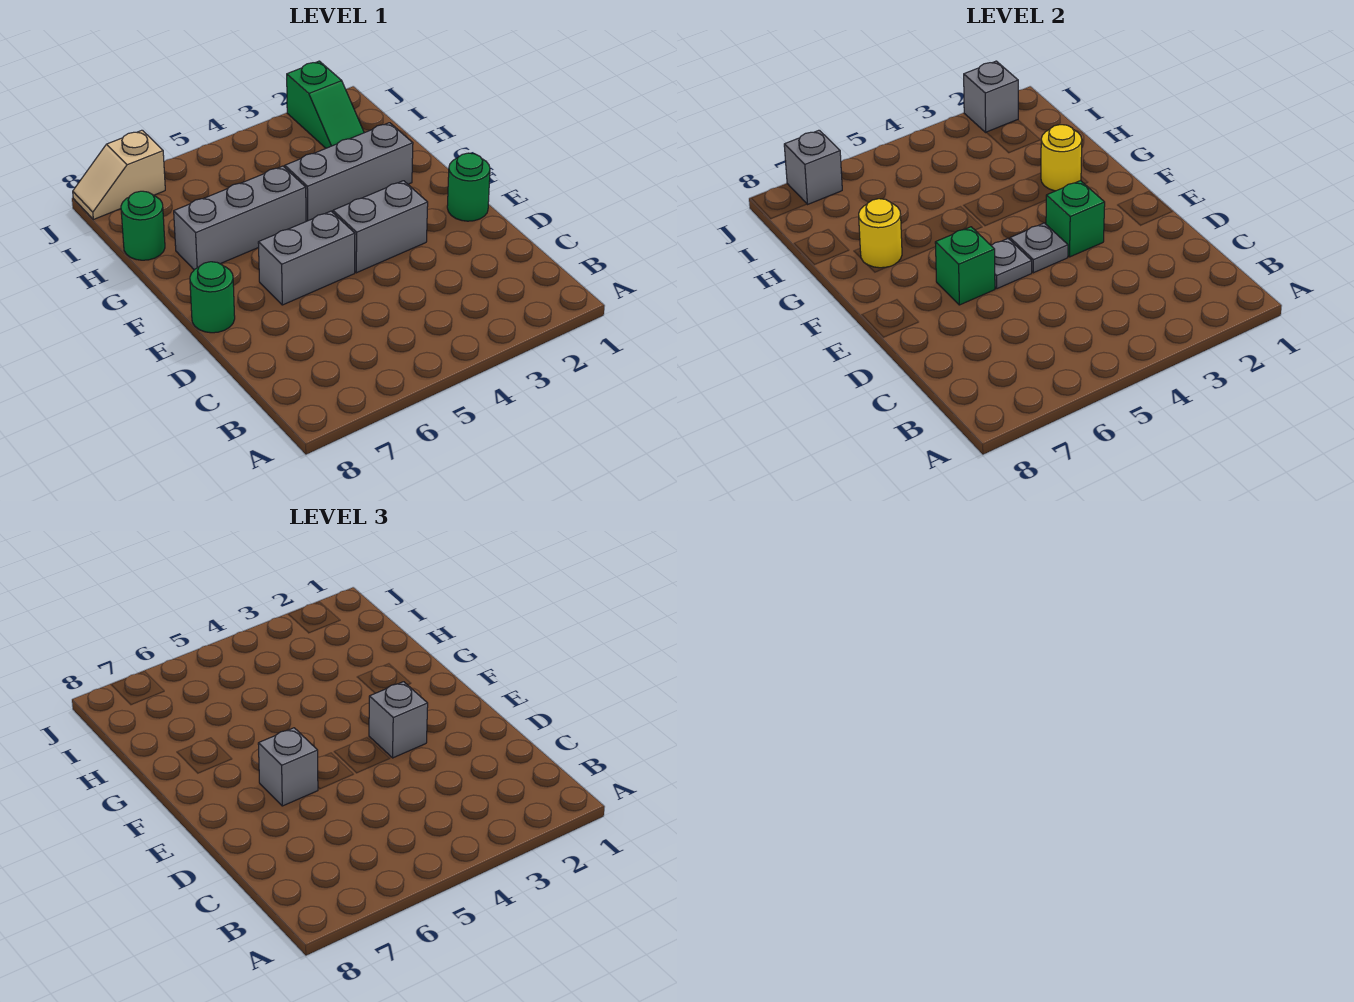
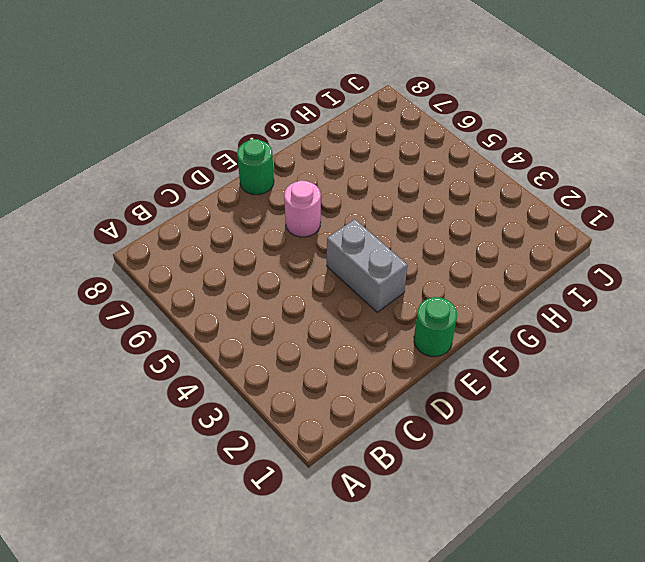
pink round brick E6 level 1 -> grey brick E5:E6 level 1
none -> grey brick G2:G4 level 1
none -> grey brick G5:G7 level 1
none -> green round brick H8 level 1

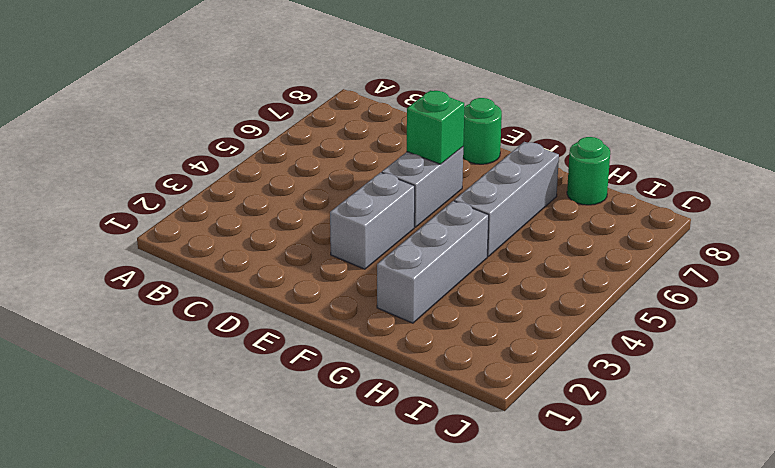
none -> green round brick E1 level 1
none -> green slope I2:J2 level 1 top J
none -> tan slope J7:J8 level 1 top 7

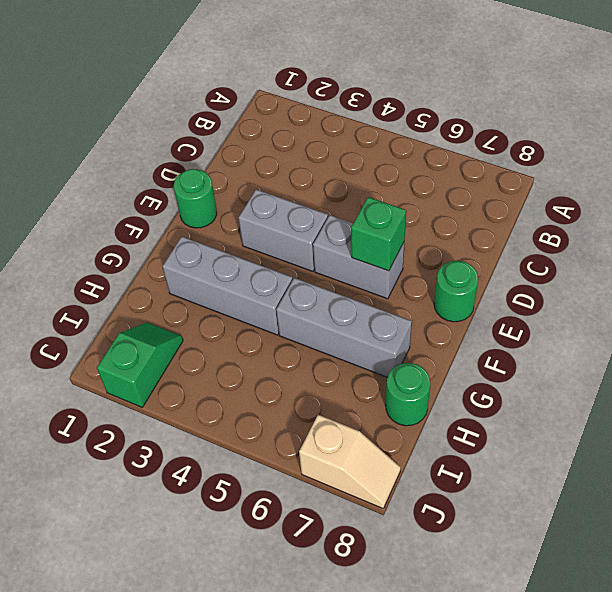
none -> green brick E3 level 2
none -> grey plate E4 level 2
none -> grey plate E5 level 2

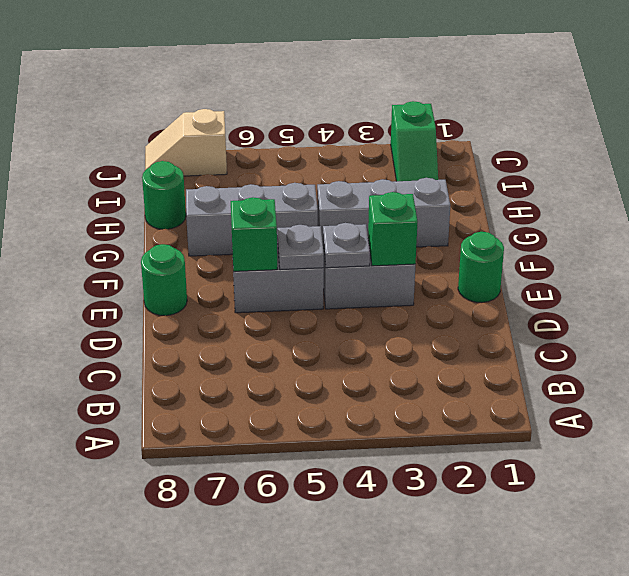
none -> yellow round brick G2 level 2
none -> yellow round brick G7 level 2
none -> grey brick J2 level 2

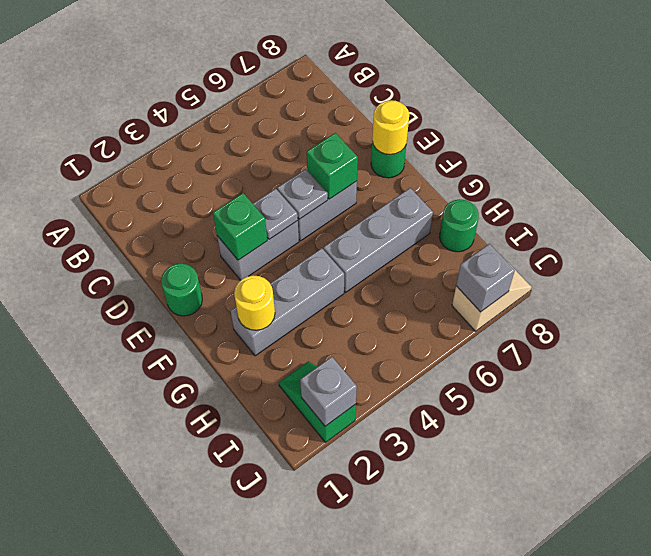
yellow round brick E8 level 2 -> yellow round brick G7 level 2
none -> grey brick E3 level 3
none -> grey brick E6 level 3

